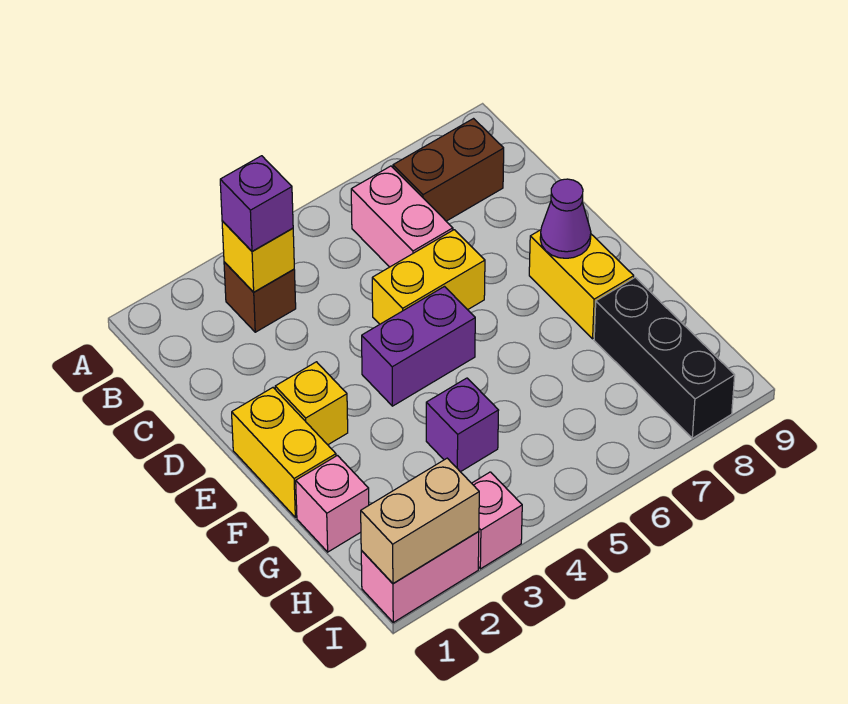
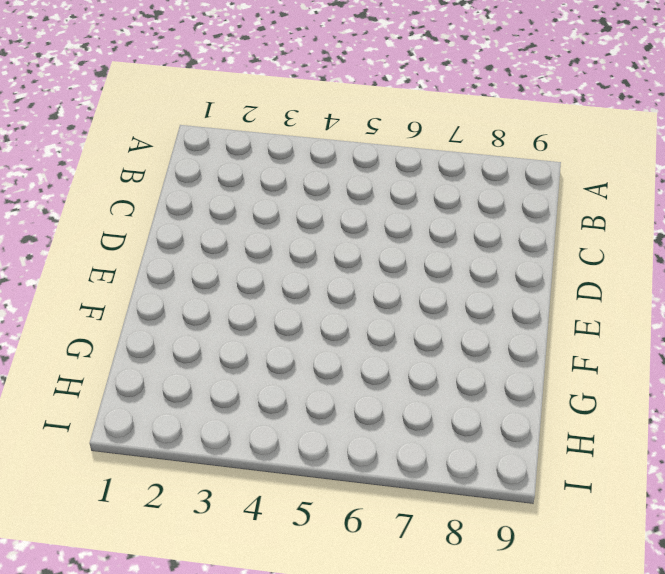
none -> brown brick B3 level 1
none -> pink brick B6:C6 level 1
none -> brown brick B7:B8 level 1

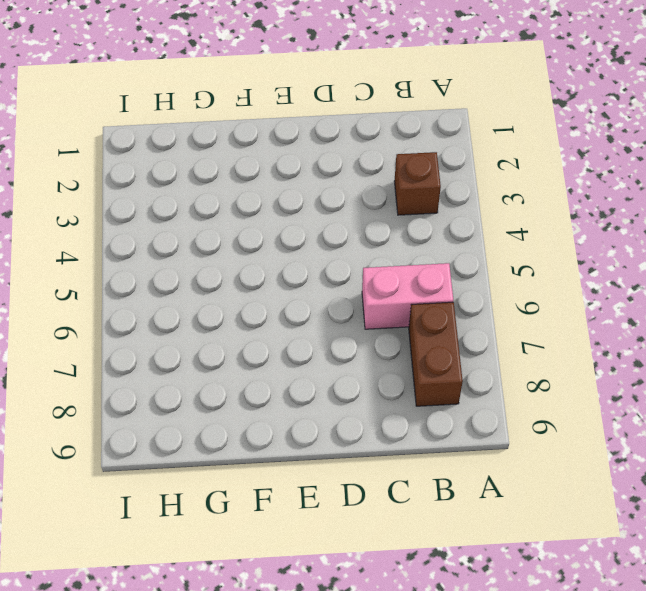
none -> yellow brick D5:D6 level 1
none -> yellow brick E1:F1 level 1
none -> yellow brick E2 level 1

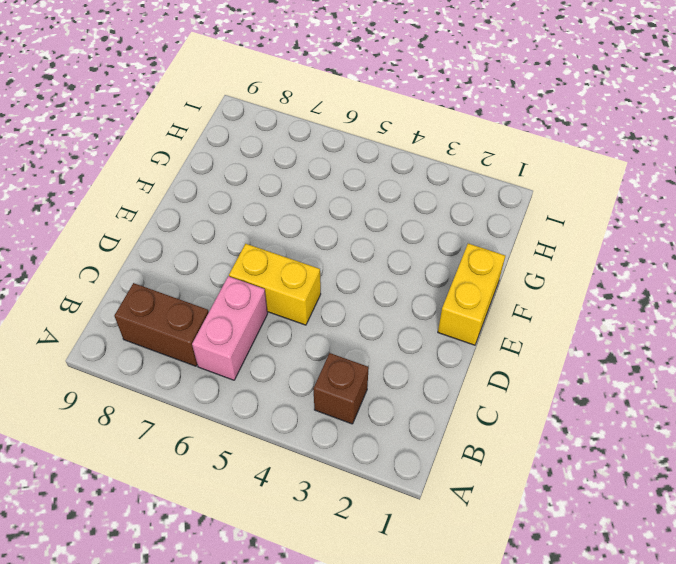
none -> yellow brick E2 level 1
none -> purple brick E4:E5 level 1
none -> yellow brick E8:F8 level 1

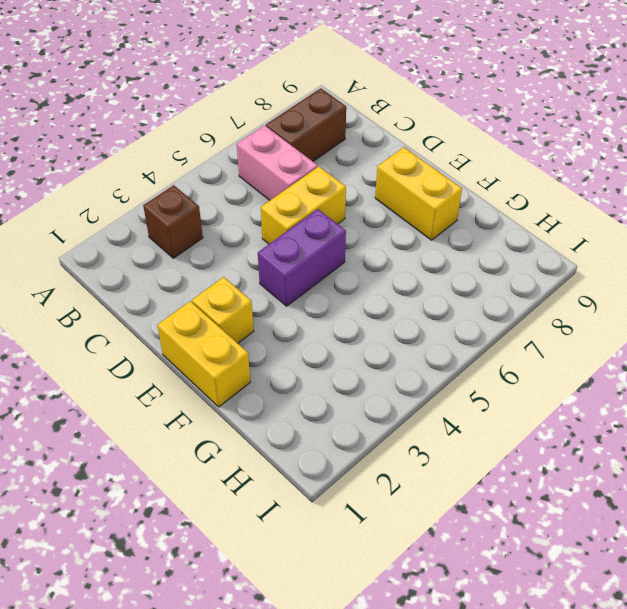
none -> pink brick G1 level 1
none -> purple brick G4 level 1
none -> black brick G8:I8 level 1

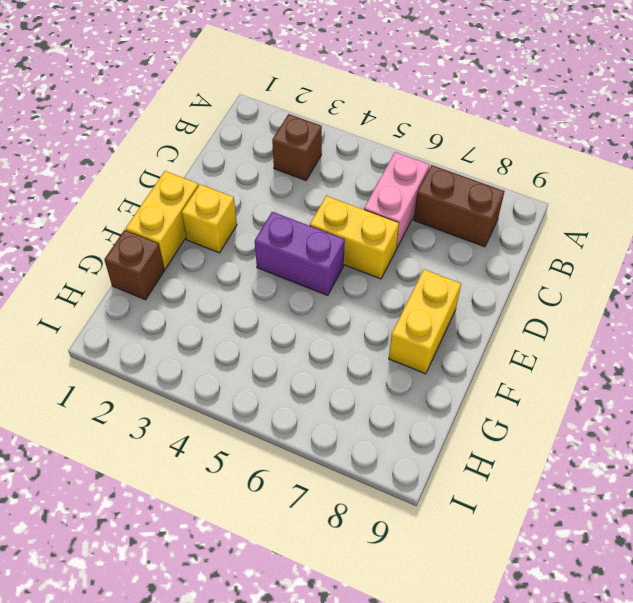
brown brick G1 level 1 -> pink brick G1 level 1
none -> purple brick G4 level 1
none -> black brick G8:I8 level 1
none -> pink brick I1:I2 level 1

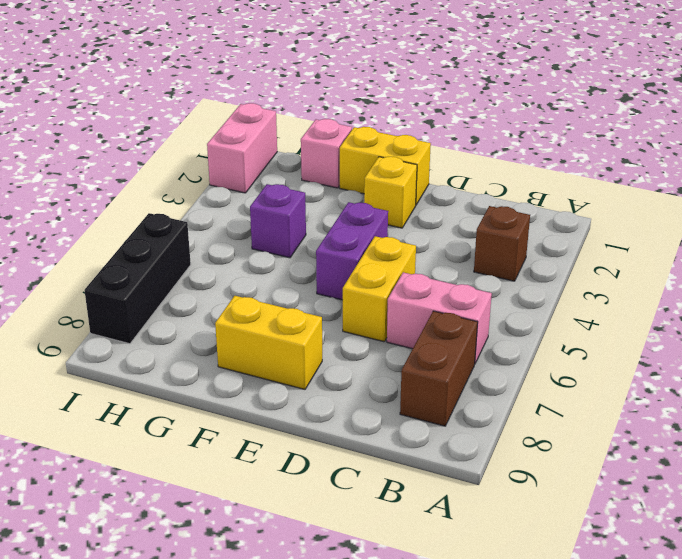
black brick I6:I8 level 1 -> black brick G8:I8 level 1
none -> pink brick I3 level 1
none -> yellow brick B3 level 2
none -> purple cone E8 level 2

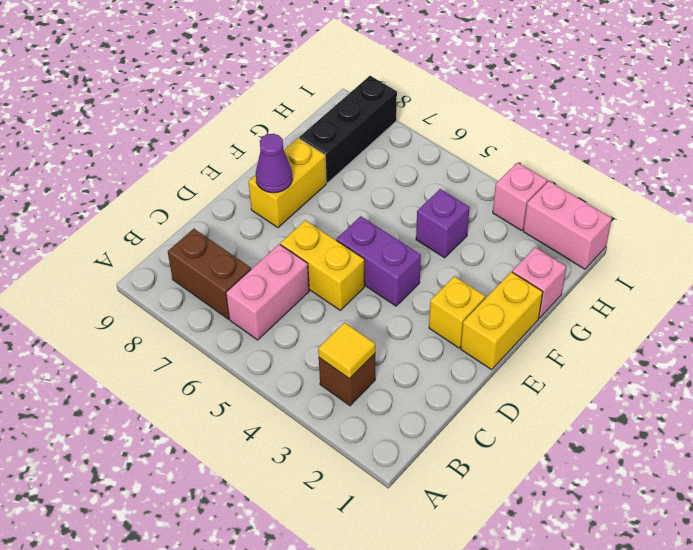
yellow tile B3 level 2 -> yellow brick B3 level 2
none -> tan brick I1:I2 level 2
none -> purple brick B3 level 3

